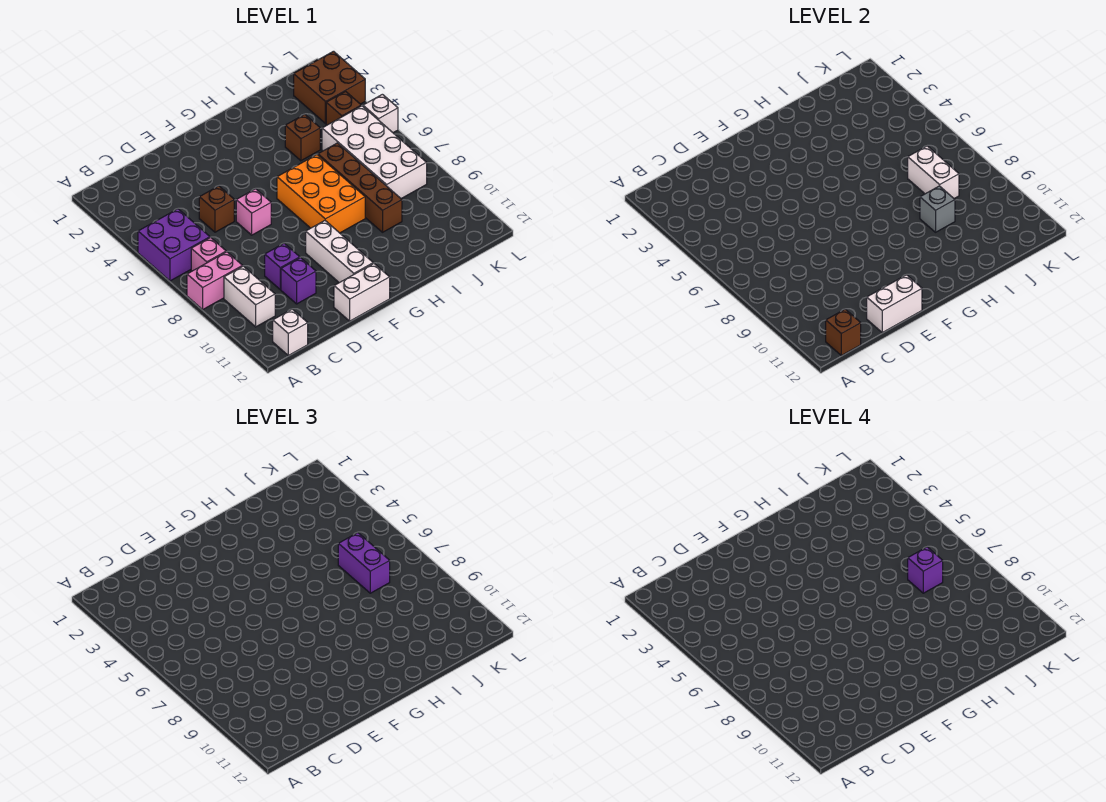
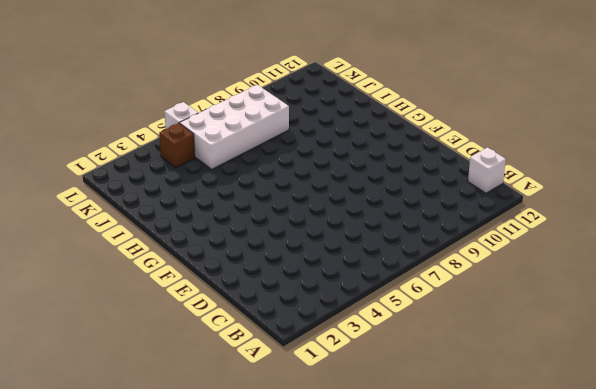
none -> purple brick A5:B6 level 1
none -> pink brick A8:B8 level 1
none -> pink brick B7 level 1

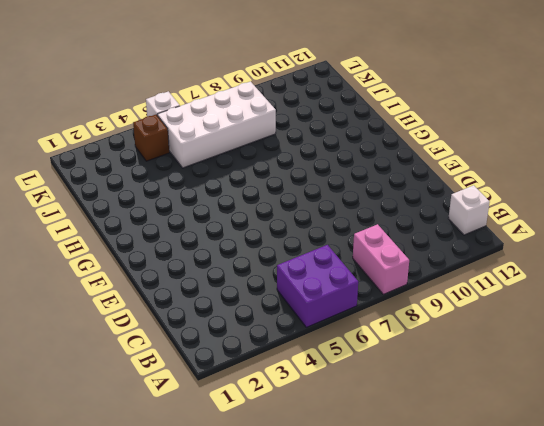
none -> pink brick B7 level 1
none -> white brick B9:B10 level 1
none -> brown brick D5 level 1

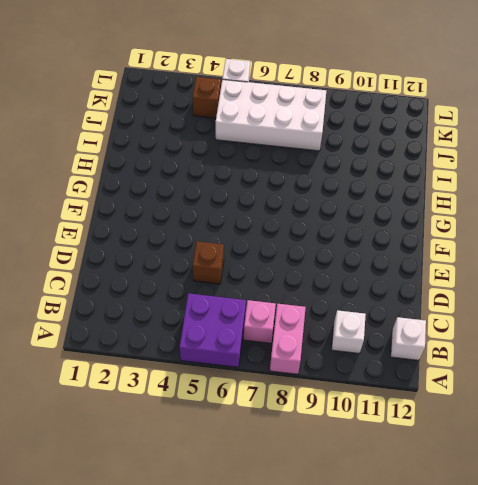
white brick B10 level 1 -> white brick B9:B10 level 1
none -> purple brick D9 level 1
none -> purple brick D10 level 1
none -> pink brick E6 level 1

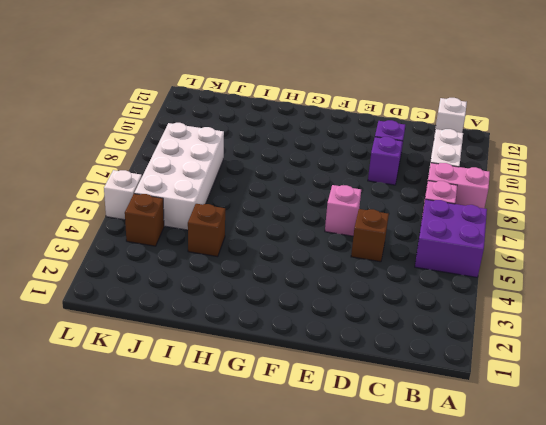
none -> white brick E12:F12 level 1
none -> white brick F9:F11 level 1
none -> orange brick G6:H8 level 1

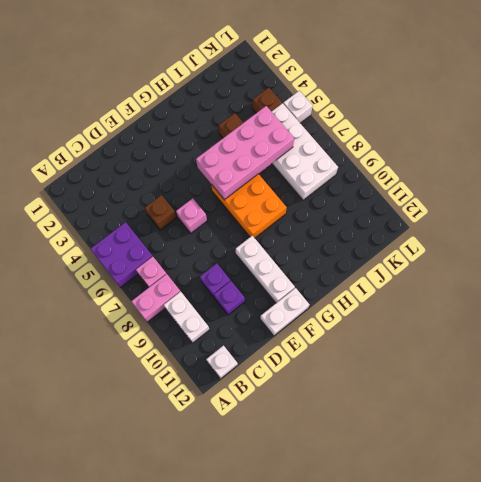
pink brick G5:J6 level 2 -> none
none -> brown brick I6:I9 level 1
none -> brown brick K2:L3 level 1
none -> brown brick B12 level 2

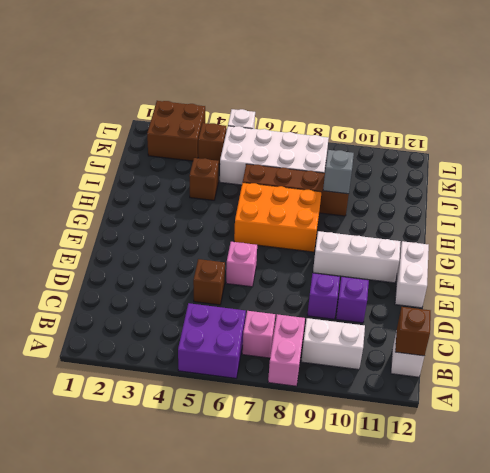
none -> white brick D12:E12 level 2
none -> white brick J7:J8 level 2
none -> purple brick J6:J7 level 3

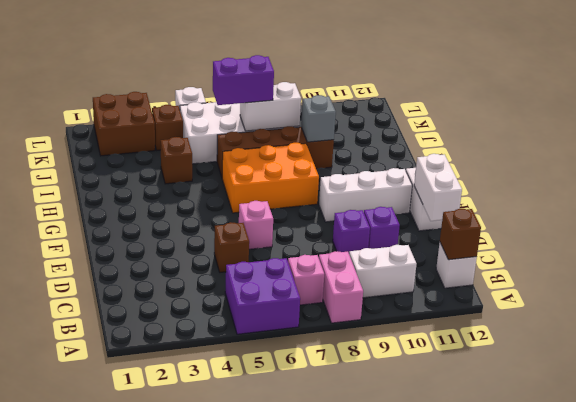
none -> purple brick J7 level 4

